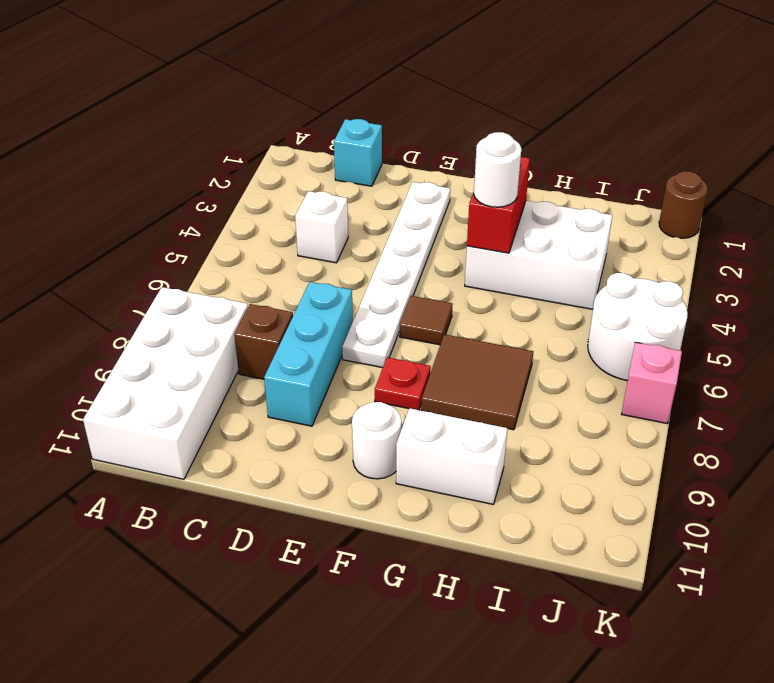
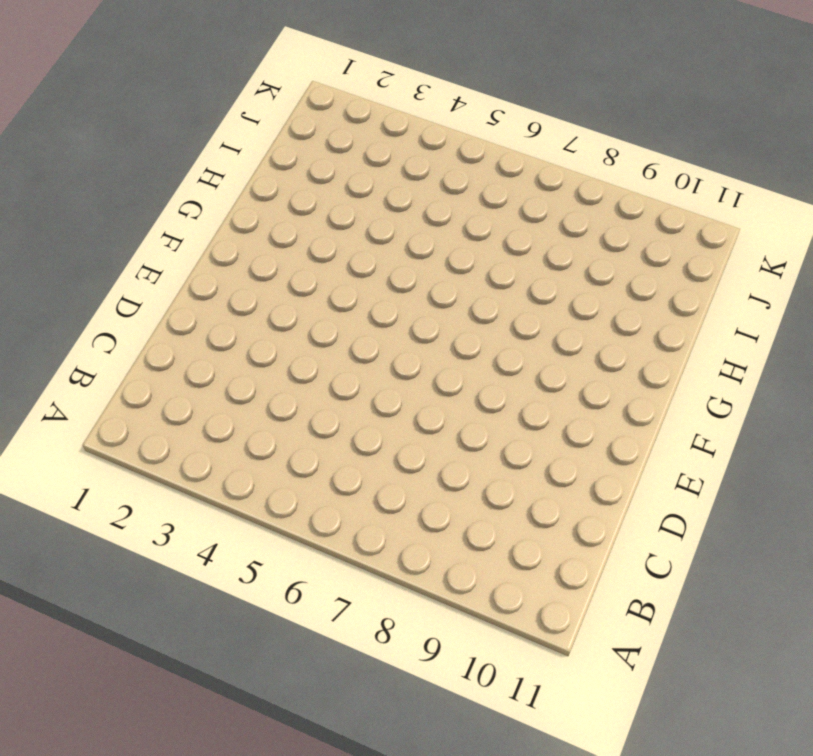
none -> white brick A8:B11 level 1
none -> cyan brick C1 level 1
none -> white brick C4 level 1

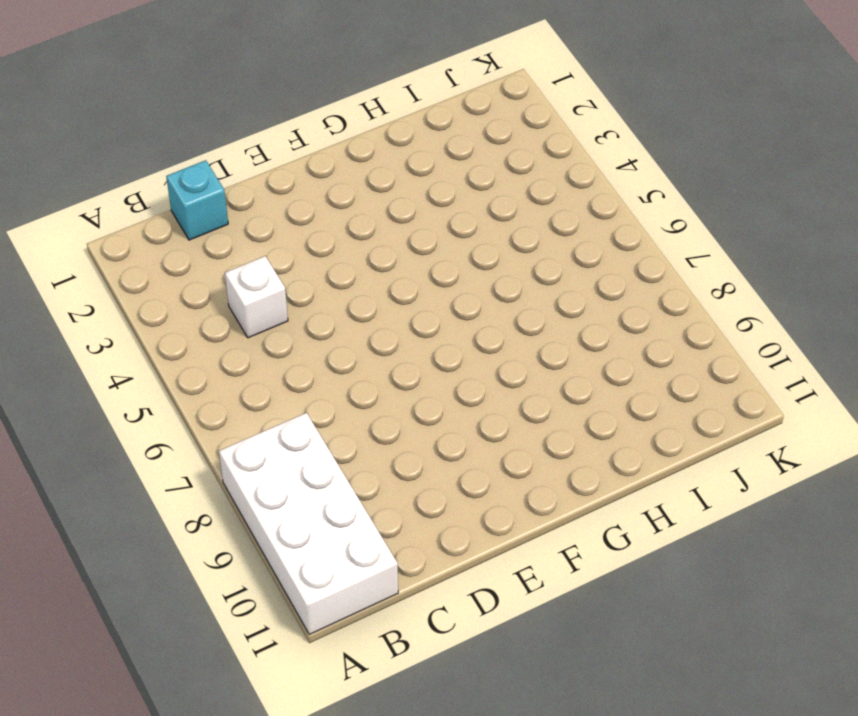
none -> brown brick C8 level 1
none -> cyan brick D7:D9 level 1
none -> white plate E2:E7 level 1

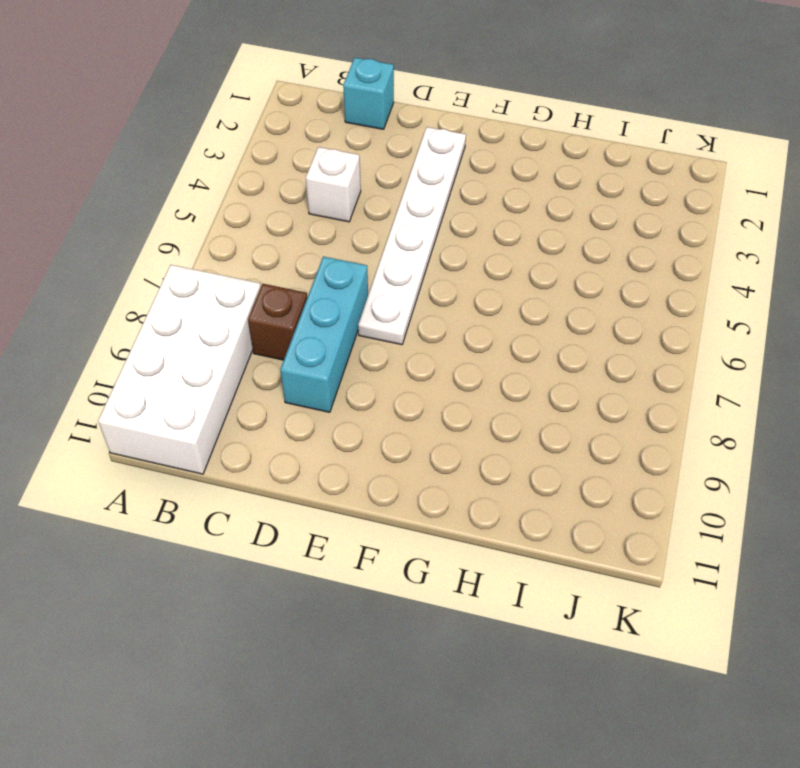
none -> brown tile F6 level 1
none -> red plate F8 level 1
none -> white round brick F10 level 1

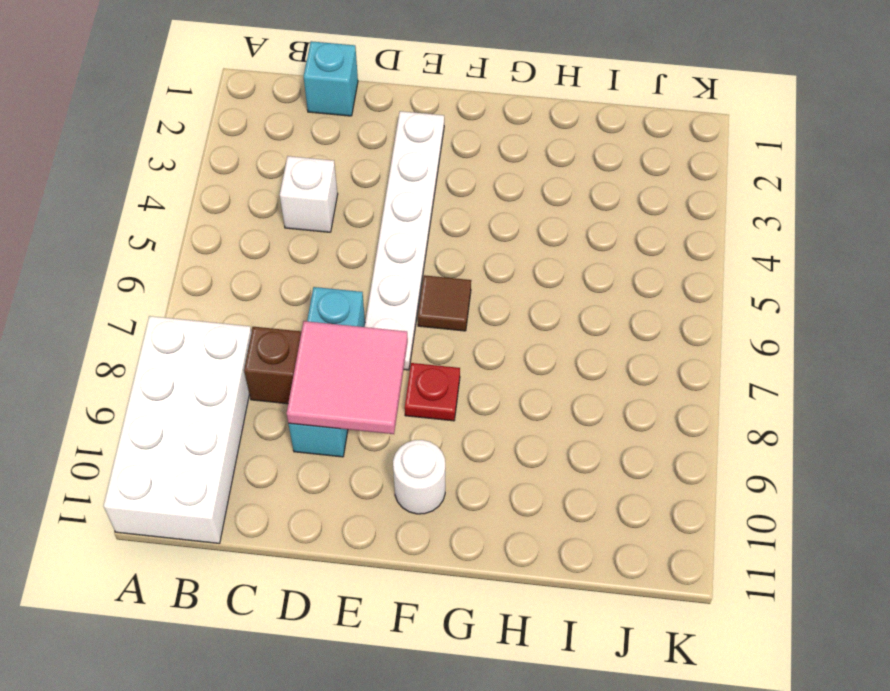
pink tile D8:E9 level 2 -> none
none -> white brick G3:I4 level 1
none -> brown tile G7:H8 level 1
none -> white brick G10:H10 level 1

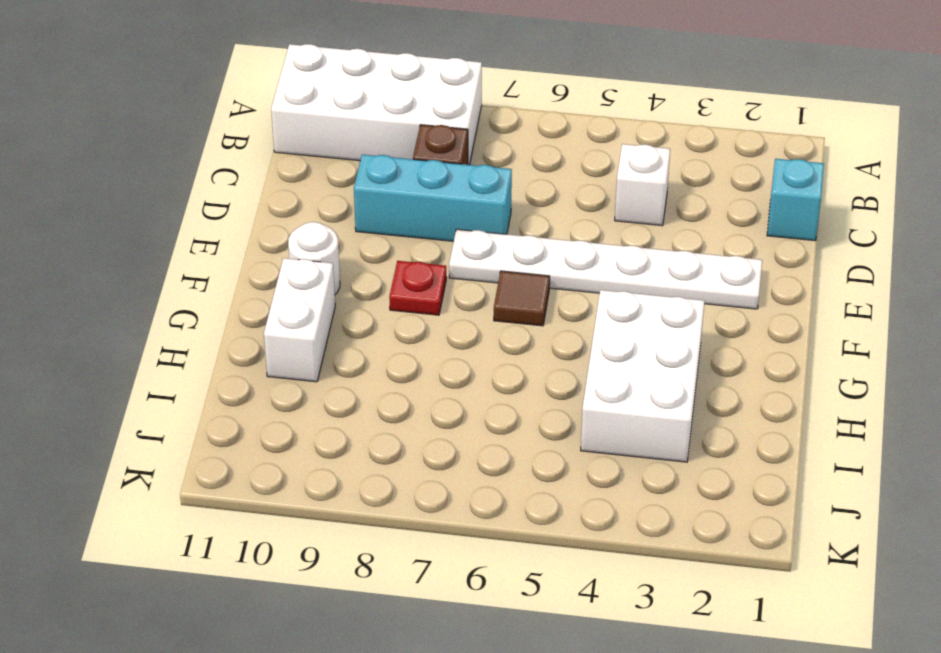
none -> brown tile G7:H8 level 1
none -> white round brick J5:K6 level 1
none -> brown round brick K1 level 1

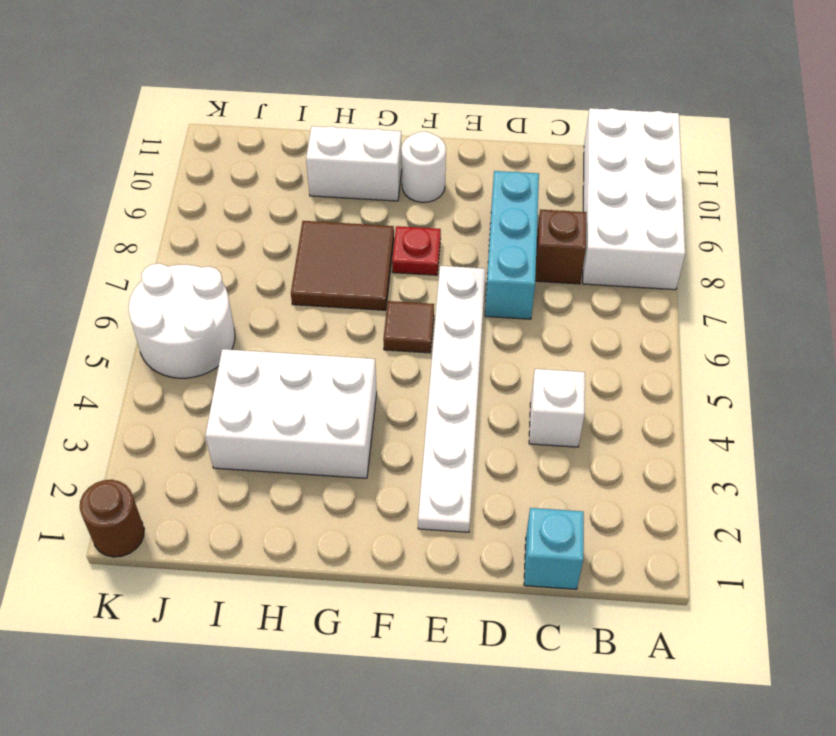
none -> pink brick K7 level 1
none -> red brick G3:G4 level 2
none -> white round brick G4 level 3

